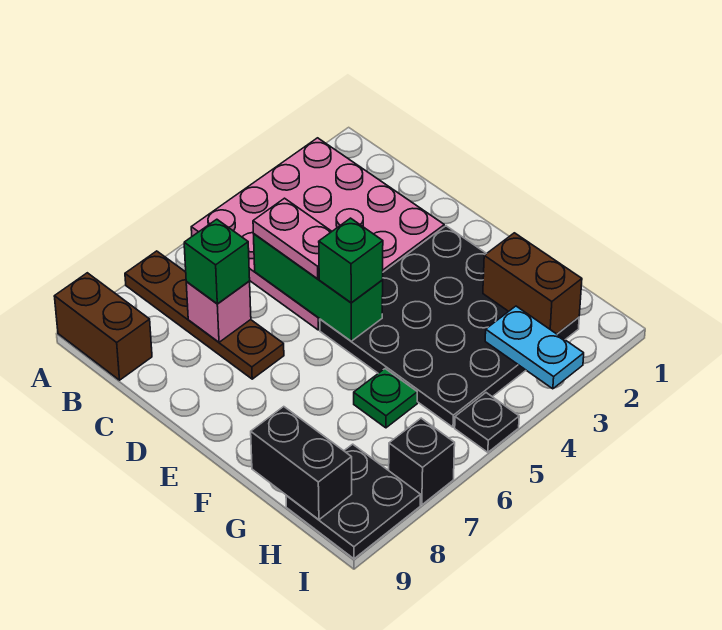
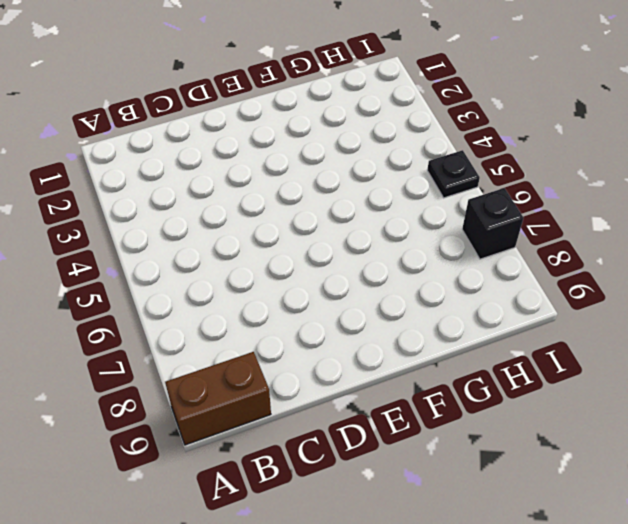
none -> pink plate A2:D5 level 1
none -> brown plate A7:D7 level 1
none -> black plate E2:H5 level 1

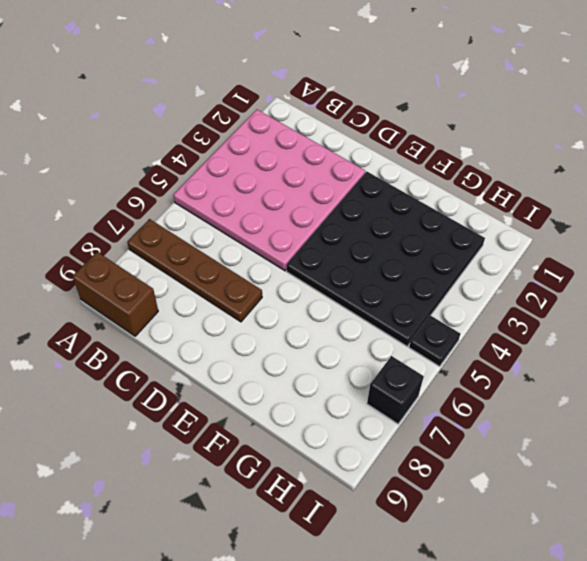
none -> green plate G6 level 1
none -> black plate H8:I9 level 1
none -> green brick C5:E5 level 2

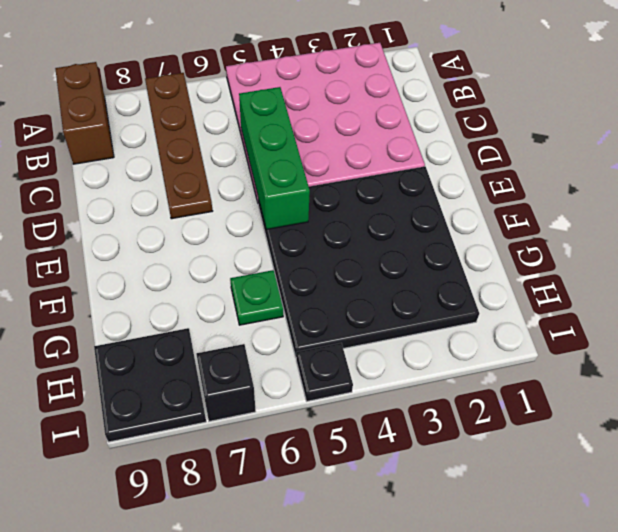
none -> pink brick C7 level 2
none -> brown brick G2:H2 level 2
none -> black brick G9:H9 level 2

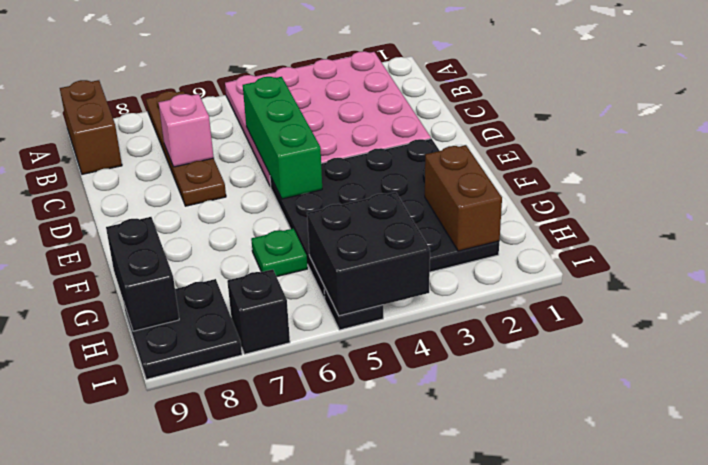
black brick H4:I5 level 2 -> none
none -> cyan plate H3:I3 level 2
none -> pink plate C5:D5 level 3
none -> green brick C7 level 3

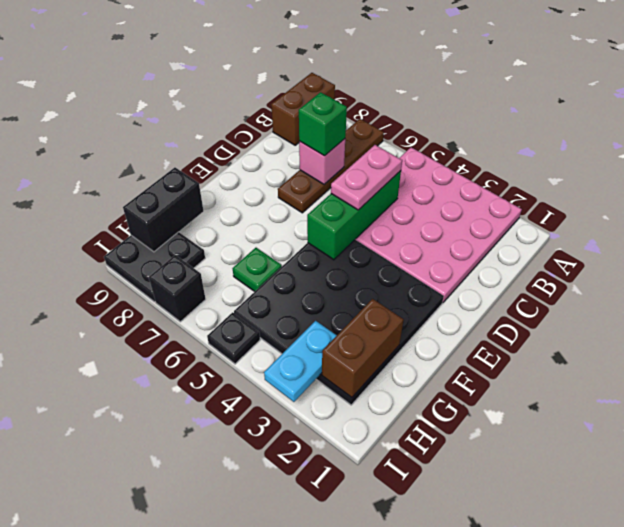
none -> green brick E5 level 3

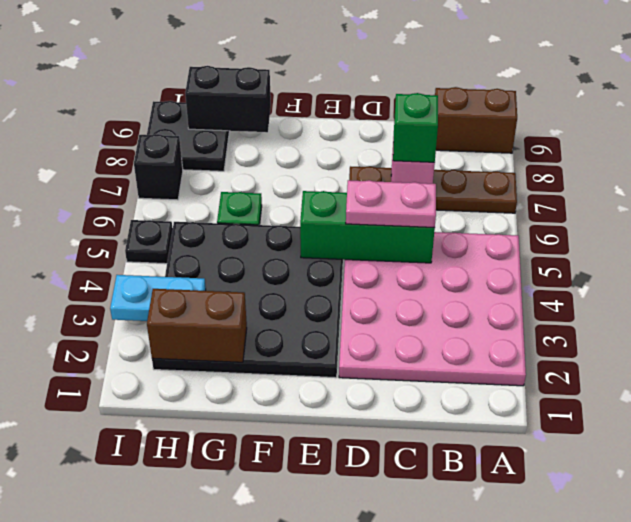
none -> green brick E5 level 3

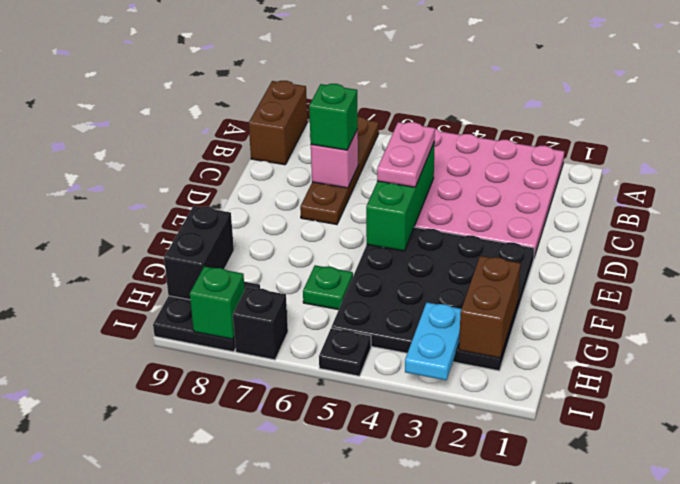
green brick I8 level 2 -> green brick E5 level 3

